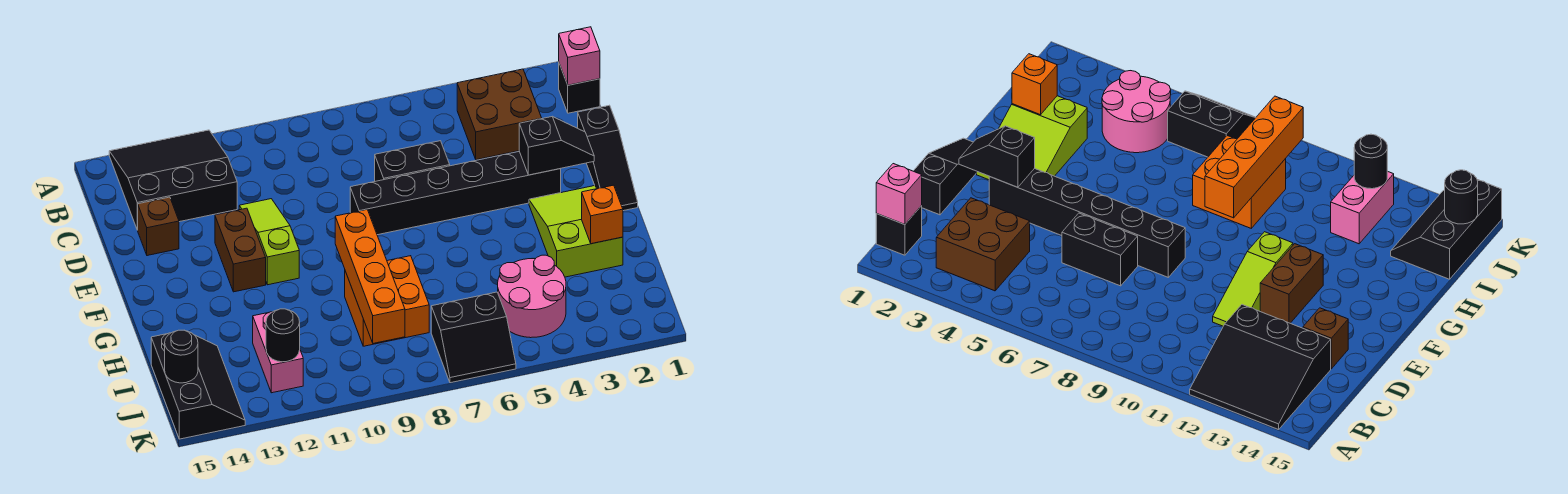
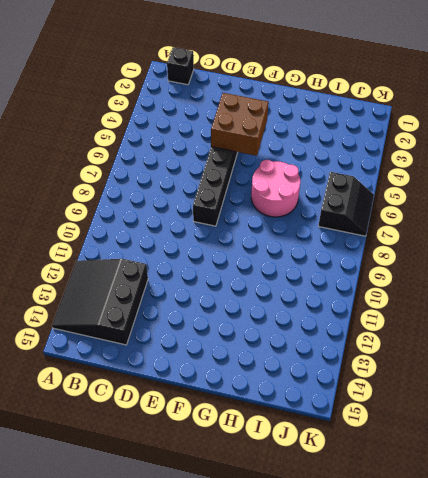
brown brick E4:F5 level 2 -> brown brick B3:C4 level 1
pink round brick G6:H7 level 1 -> pink round brick I4:J5 level 1
none -> black slope D1:F1 level 1 top D
none -> black brick D6:D7 level 1
none -> lime slope D11:F11 level 1 top F

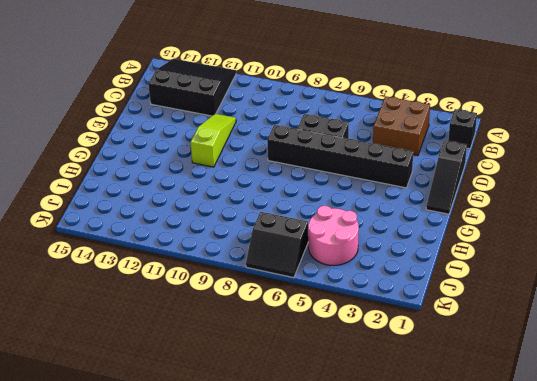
none -> brown brick D14 level 1
none -> brown brick E12:F12 level 1
none -> lime slope F2:H3 level 1 top H

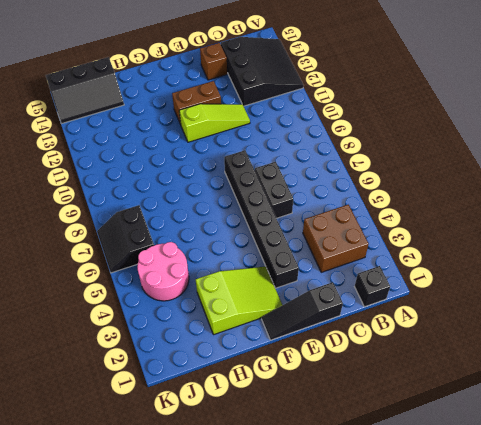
none -> orange brick H8:I9 level 1
none -> pink brick I12:J12 level 1
none -> pink brick B1 level 2

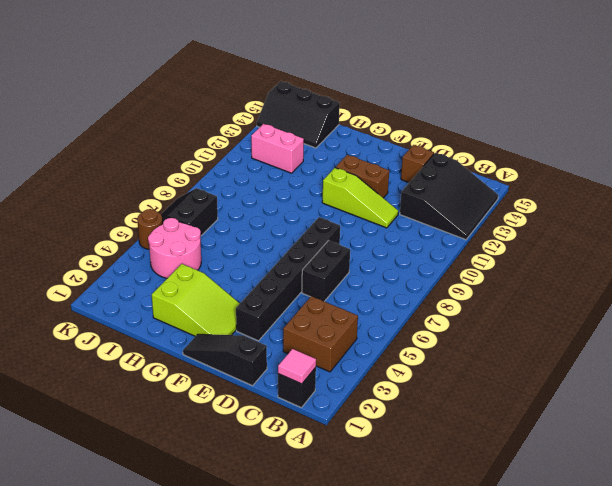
pink tile B1 level 2 -> pink brick B1 level 2
brown round brick K5 level 1 -> none
none -> orange brick H8:I9 level 1
none -> black slope E2:E3 level 2 top 3
none -> orange brick G9:J9 level 2

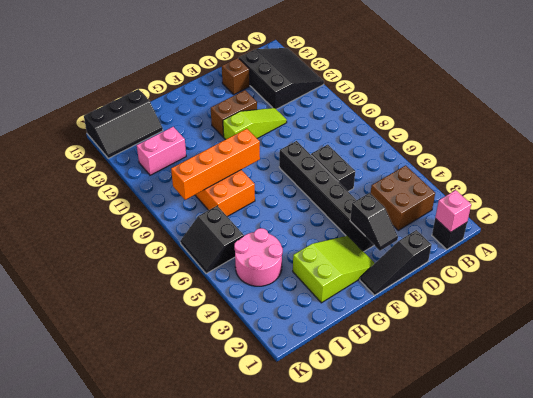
none -> orange brick H2 level 2
none -> black round brick J12 level 2
none -> black round brick J15 level 2

